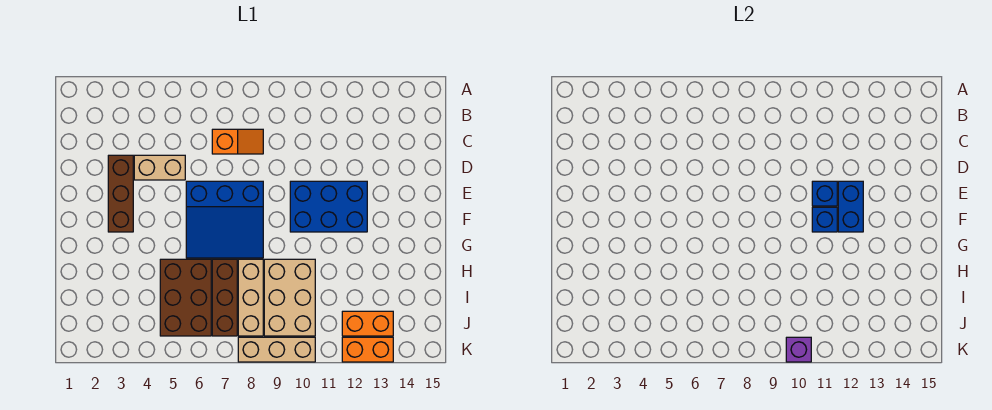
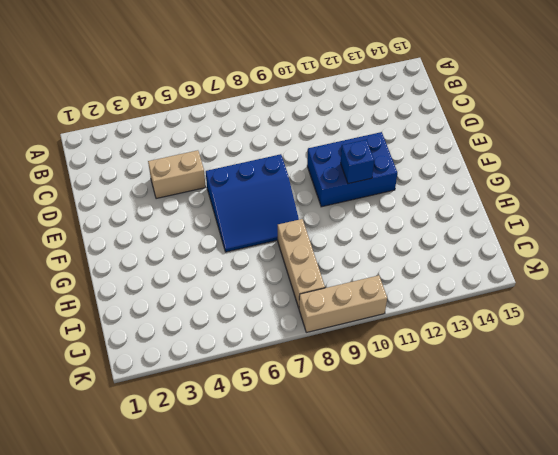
none -> orange slope C7:C8 level 1 top 7
none -> brown brick D3:F3 level 1
none -> brown brick H5:J6 level 1

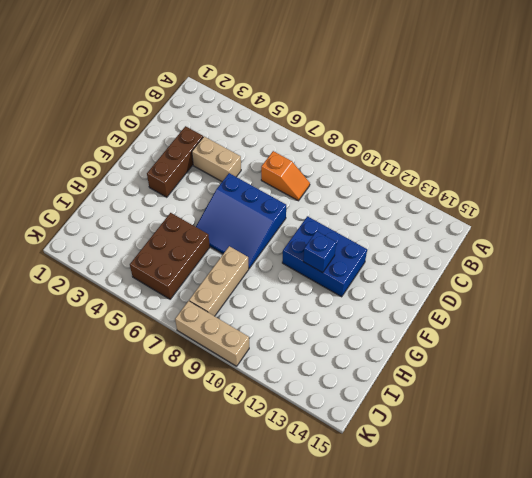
none -> brown brick H7:J7 level 1
none -> tan brick H9:J10 level 1
none -> orange brick J12:J13 level 1

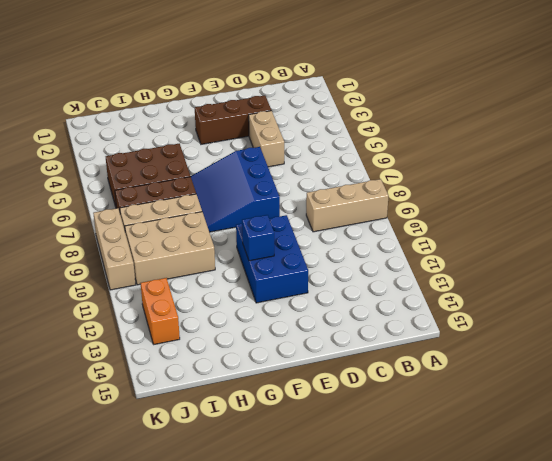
tan brick A9:C9 level 1 -> none
none -> orange slope C7:C8 level 1 top 7
none -> orange brick K12:K13 level 1
none -> blue brick E11 level 2

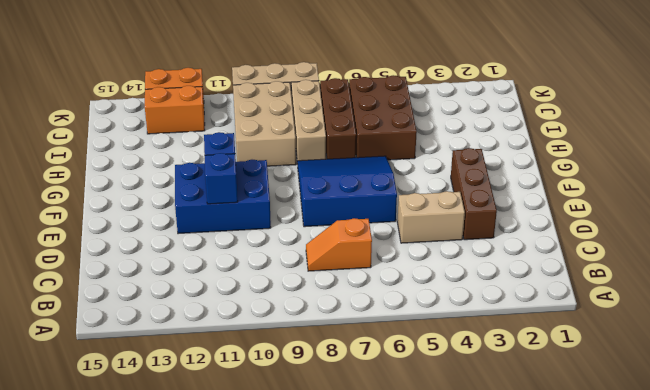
none -> blue brick E12:F12 level 2
none -> purple brick K10 level 2

